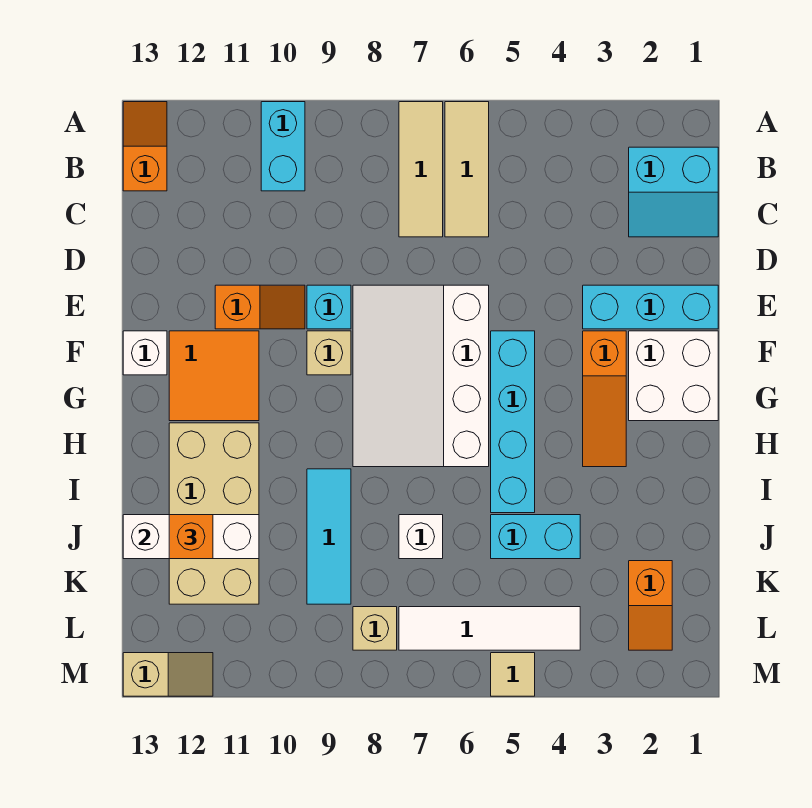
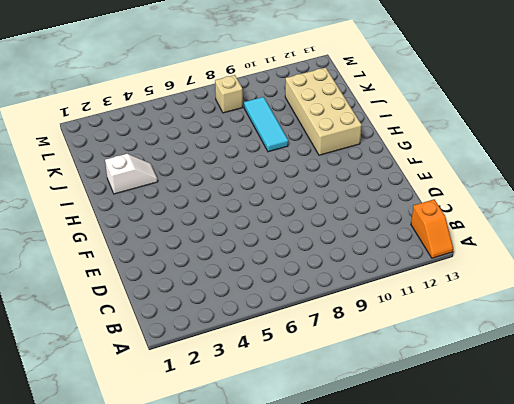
white slope I2:I3 level 1 top 2 -> none
none -> tan tile A6:C6 level 1
none -> tan tile A7:C7 level 1
none -> cyan brick A10:B10 level 1

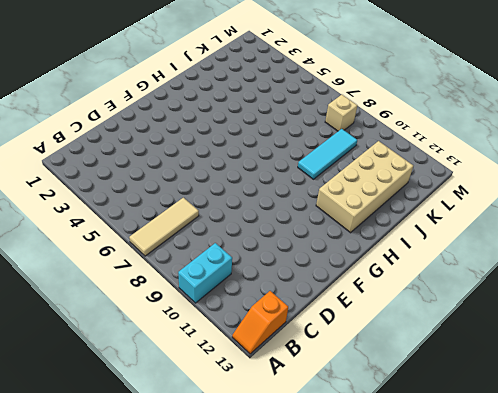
none -> tan tile A6:C6 level 1
none -> cyan slope B1:C2 level 1 top B
none -> cyan brick E1:E3 level 1

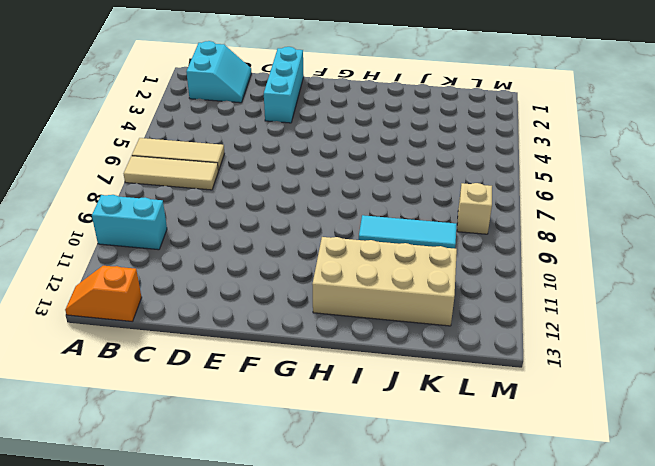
none -> white slope E6:H8 level 1 top 6
none -> cyan brick E9 level 1
none -> orange slope E10:E11 level 1 top 11

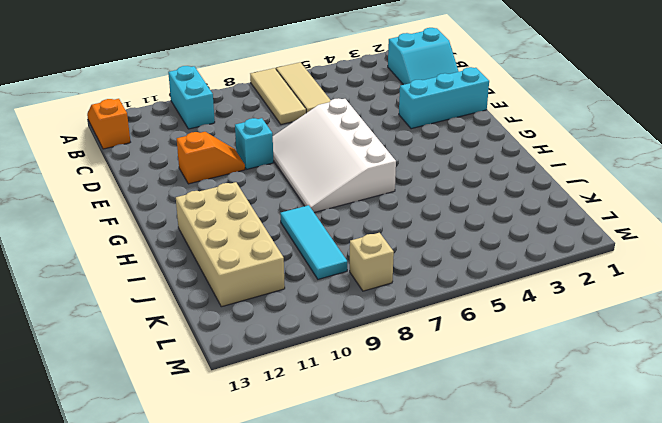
none -> white brick F1:G2 level 1
none -> orange slope F3:H3 level 1 top F
none -> cyan brick F5:I5 level 1

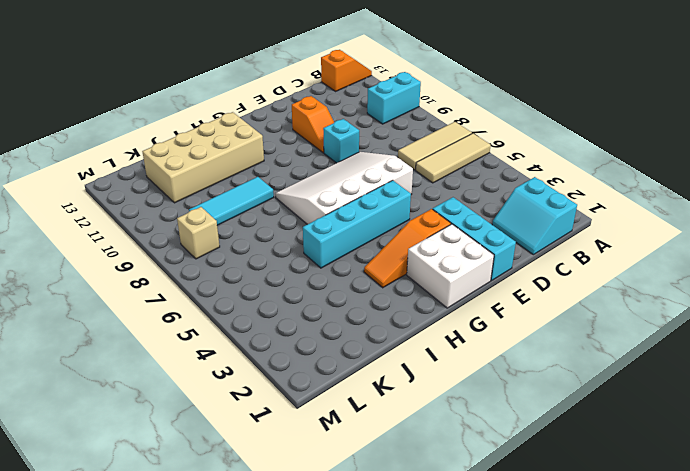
none -> tan brick F9 level 1
none -> orange tile F11:G12 level 1
none -> white brick F13 level 1

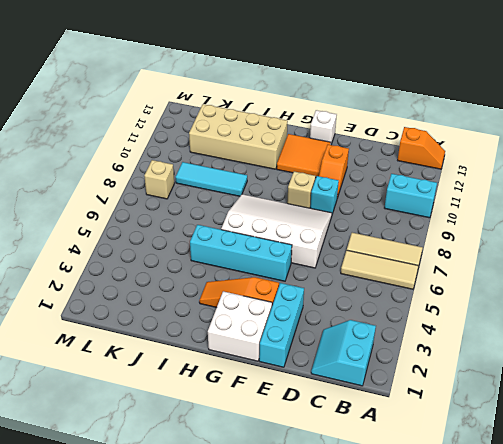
none -> cyan brick J4:J5 level 1
none -> white brick J7 level 1
none -> orange slope K2:L2 level 1 top K

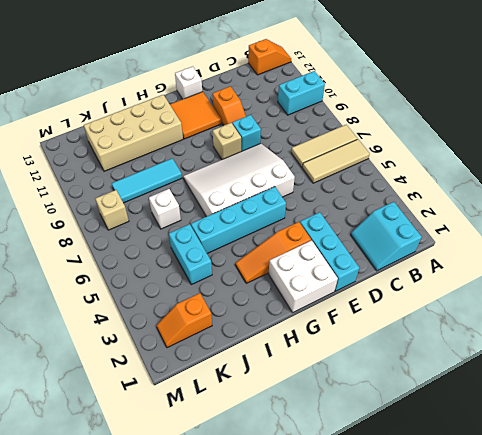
none -> white tile L4:L7 level 1
none -> tan tile M5 level 1
none -> tan slope M12:M13 level 1 top 13

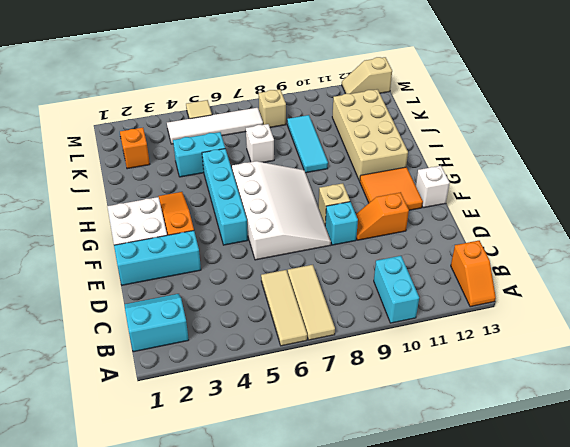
none -> white brick J11:J13 level 2
none -> orange brick J12 level 3

